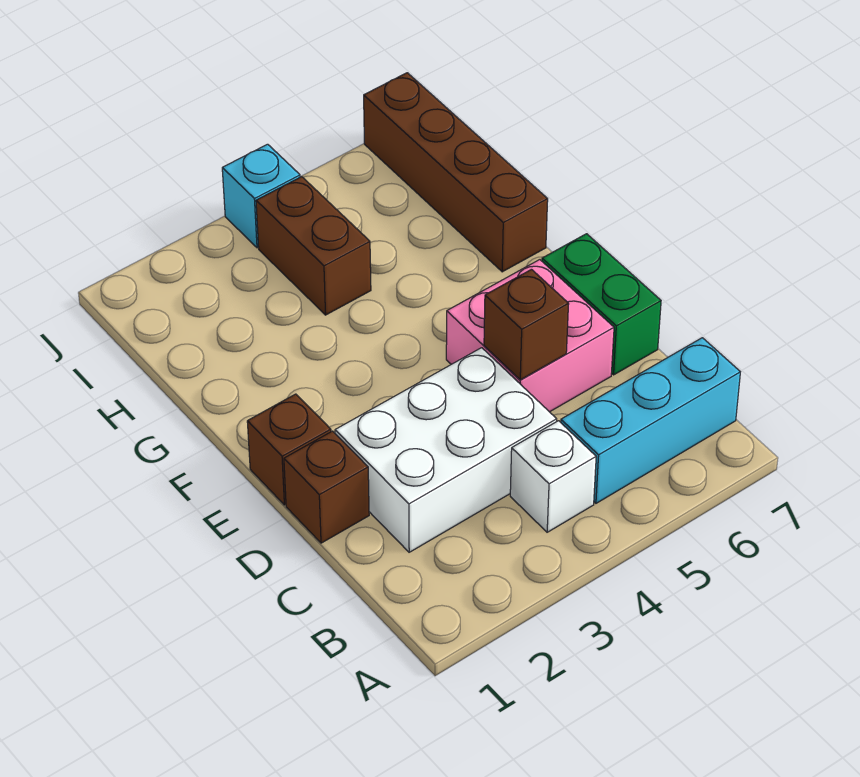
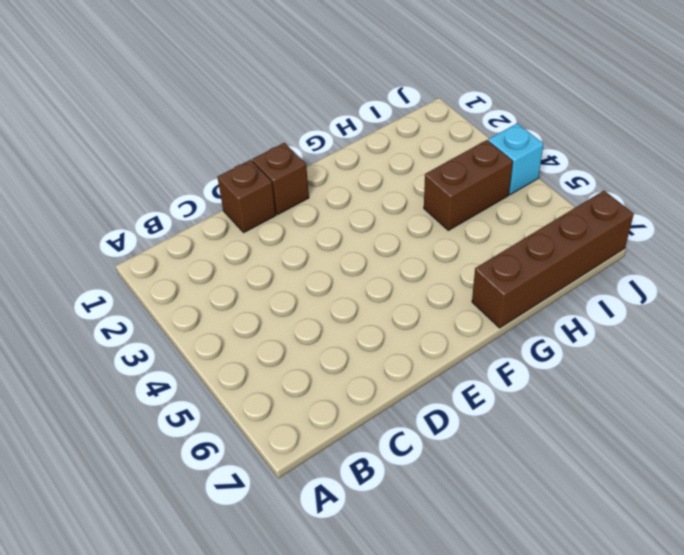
none -> white brick B4 level 1
none -> cyan brick B5:B7 level 1

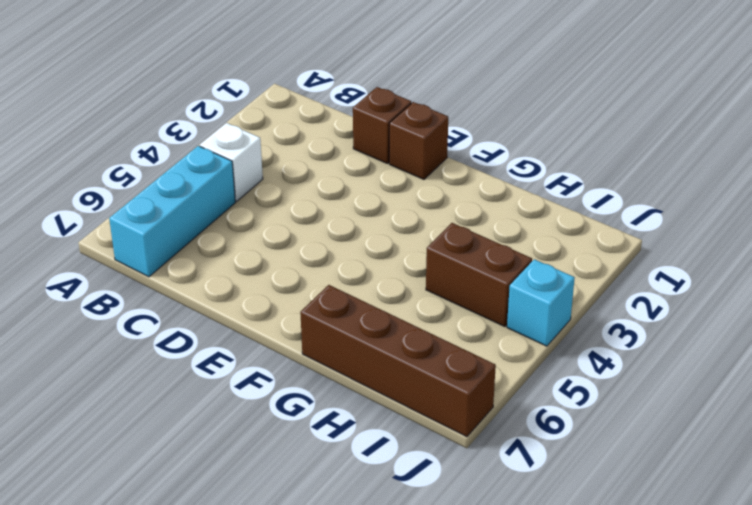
none -> white brick C2:D4 level 1
none -> pink brick D5:E6 level 1

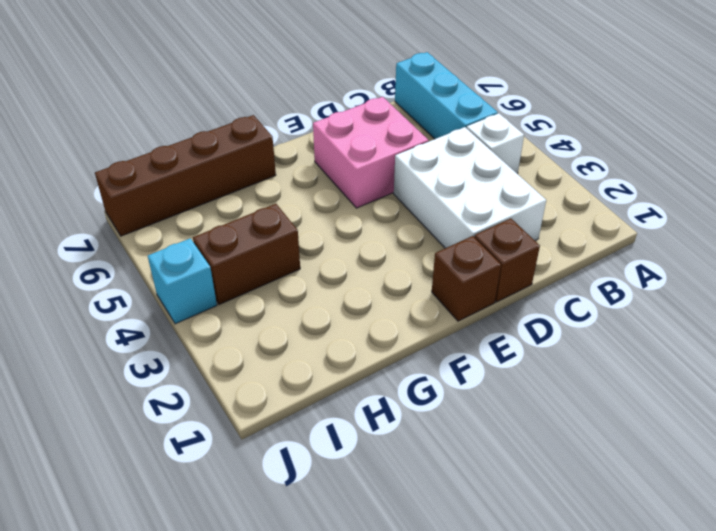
none -> green brick D7:E7 level 1
none -> brown brick D5 level 2

